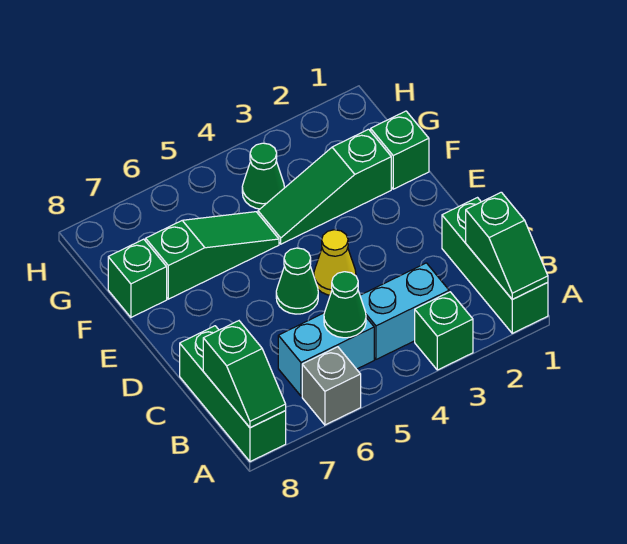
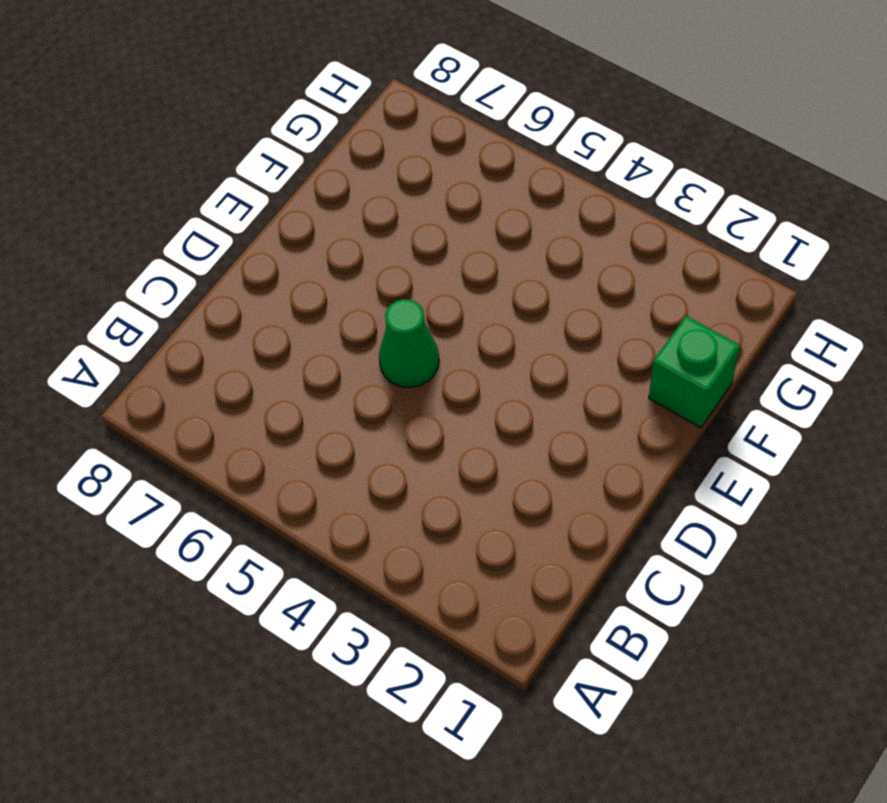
none -> green brick A1:C1 level 1
none -> green brick A3 level 1
none -> grey brick A6 level 1

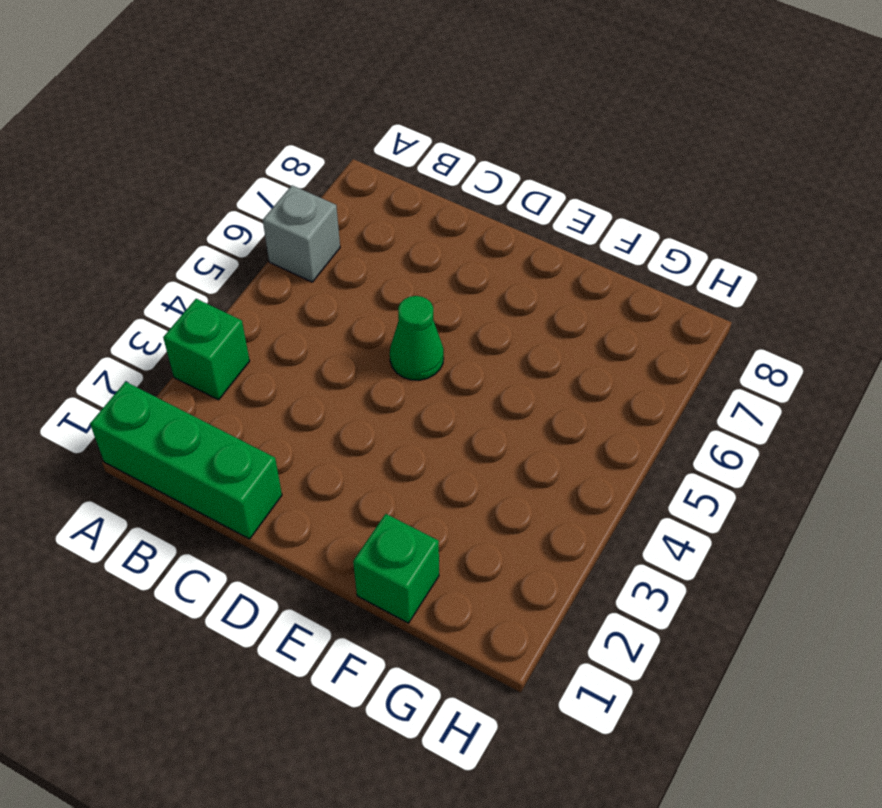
none -> green brick A8:C8 level 1
none -> cyan brick B3:B4 level 1
none -> cyan brick B5:B6 level 1

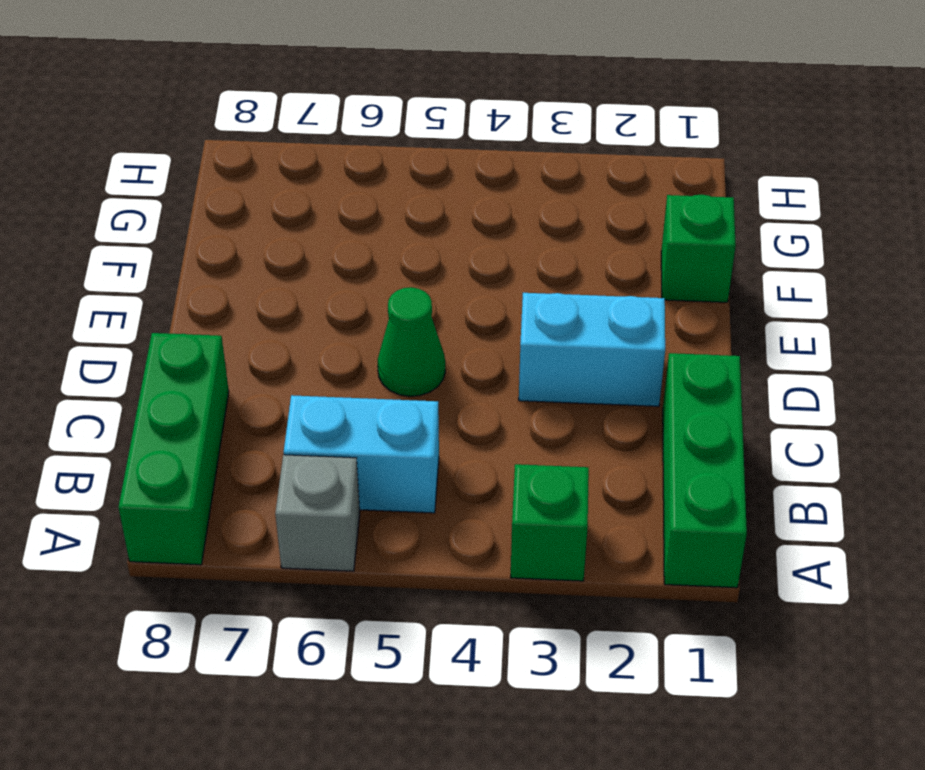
cyan brick D2:D3 level 1 -> cyan brick B3:B4 level 1
none -> yellow cone D4 level 1
none -> green slope F2:F4 level 1 top 2
none -> green slope F5:F7 level 1 top 7

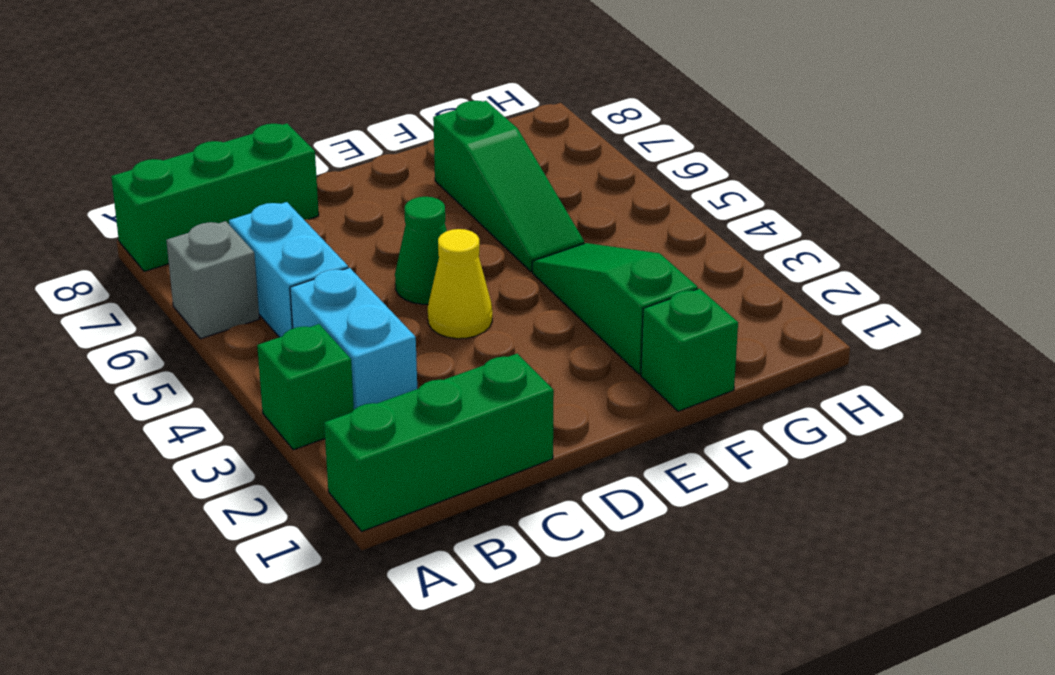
none -> green brick F8 level 1
none -> green cone G4 level 1
none -> green slope A1:B1 level 2 top B

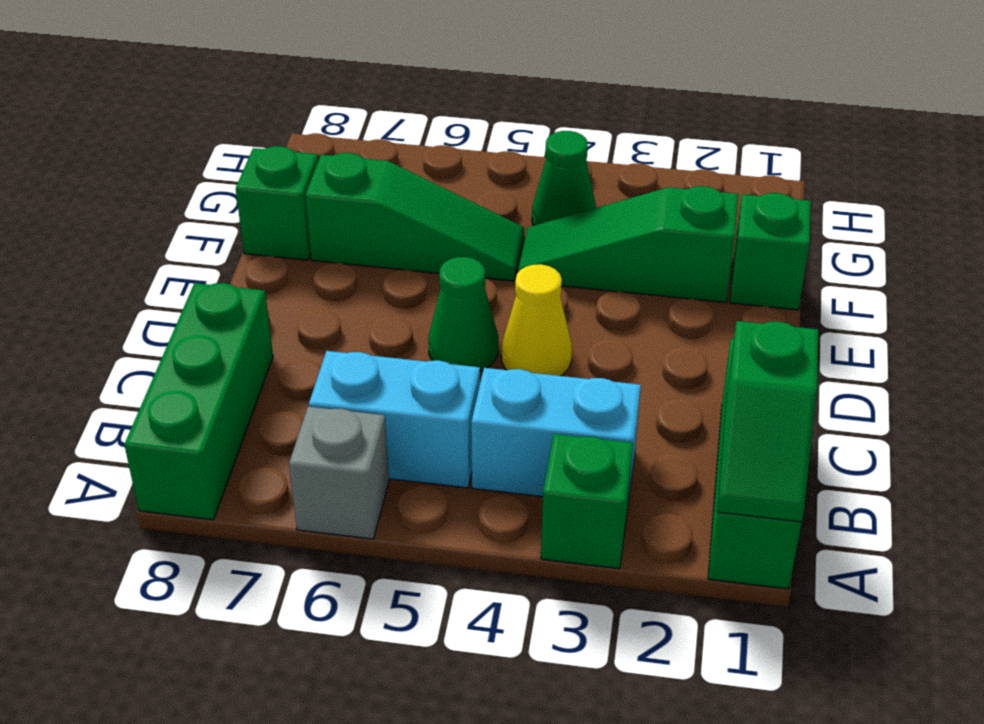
none -> green slope A8:B8 level 2 top B
none -> green cone B5 level 2

